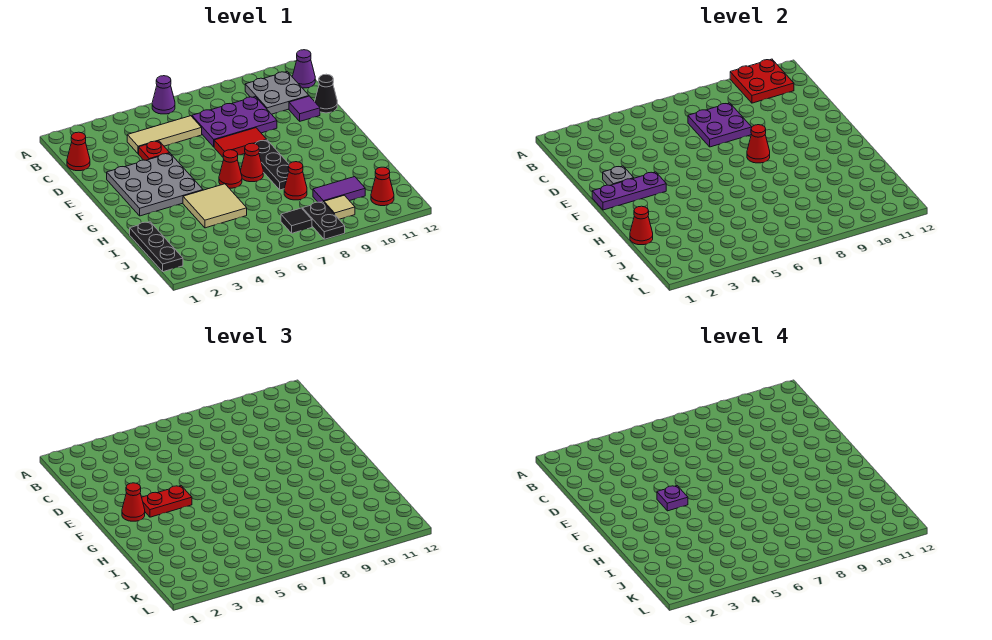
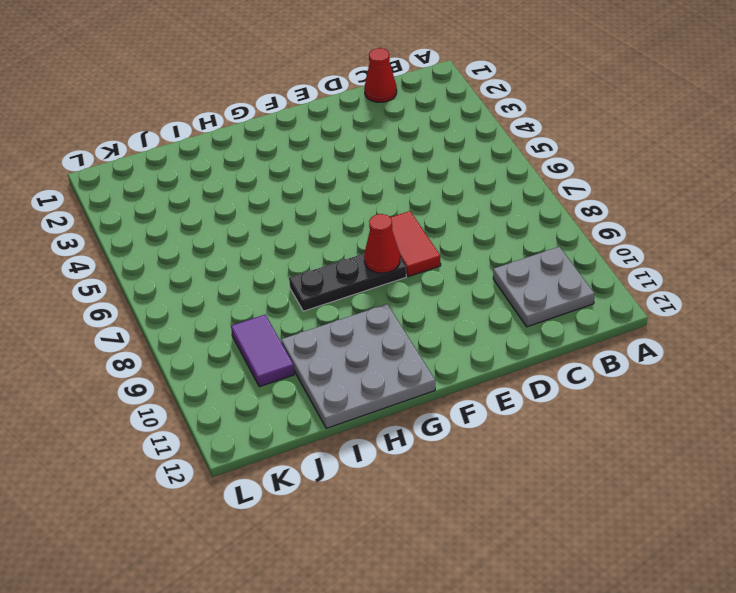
grey plate G10:I12 level 1 -> grey plate E2:G4 level 1
none -> purple cone A6 level 1
none -> purple cone B12 level 1
none -> tan tile C4:C6 level 1
none -> purple plate C7:D9 level 1

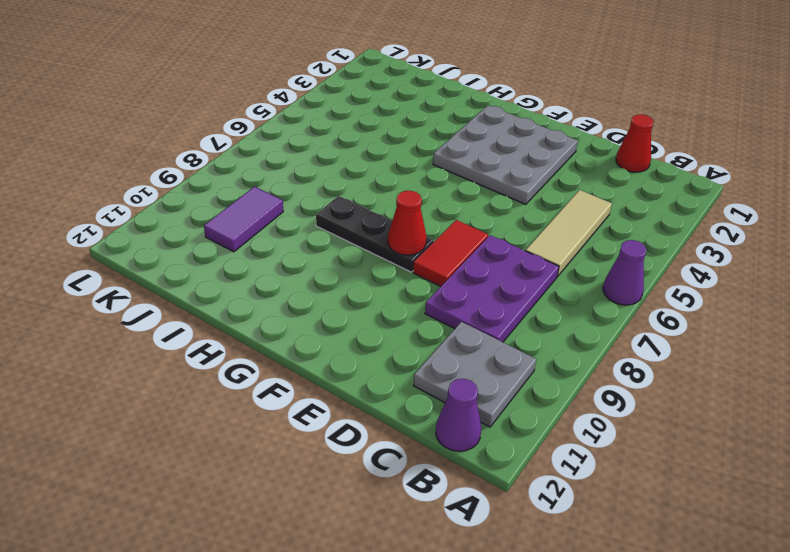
none -> red plate D4 level 1
none -> purple tile D11 level 1
none -> black cone D12 level 1
none -> red cone G6 level 1

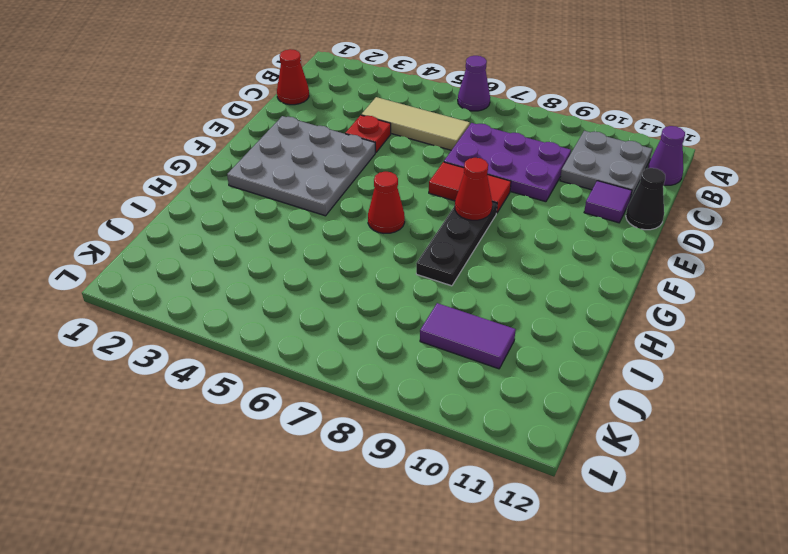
none -> red cone G7 level 1
none -> tan tile H4:I5 level 1
none -> black plate I1:K1 level 1
none -> red cone I8 level 1

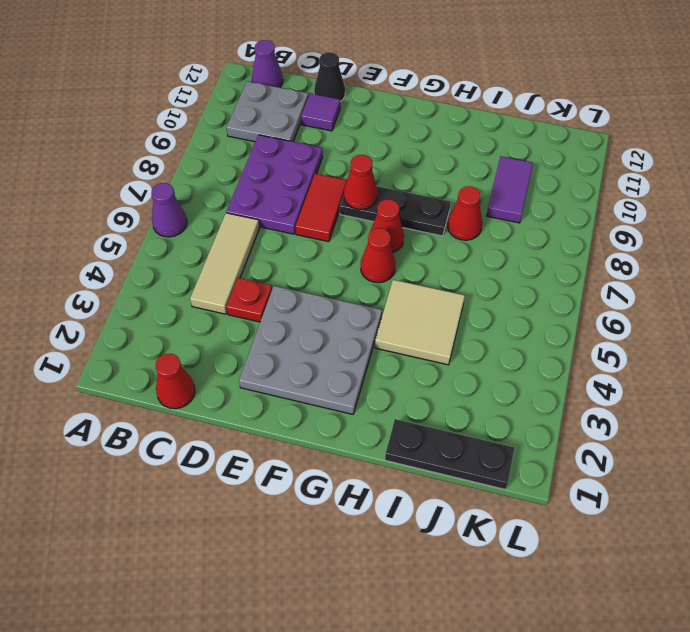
none -> black tile K7 level 1
none -> black plate K8:L8 level 1
none -> tan tile K9 level 1
none -> red cone K11 level 1

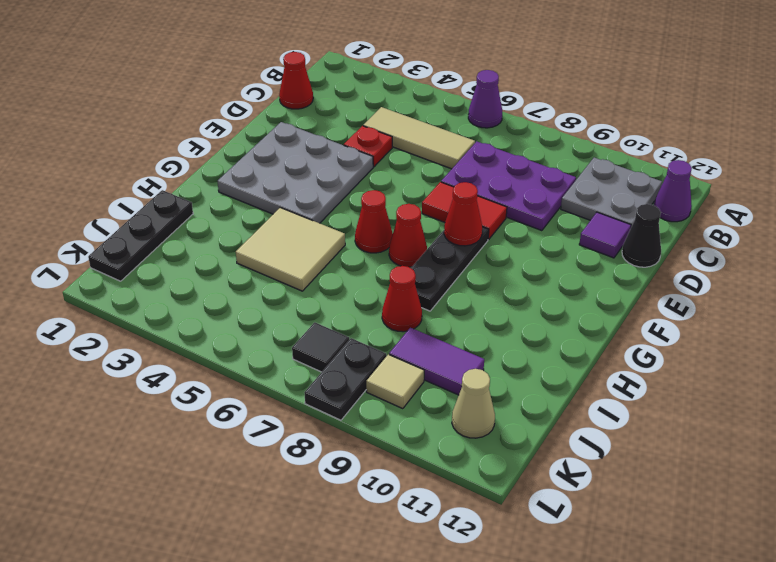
tan cone K11 level 1 -> red cone K11 level 1
none -> red plate A10:B11 level 2
none -> purple plate C7:D8 level 2
none -> grey plate E2 level 2
none -> purple plate F1:F3 level 2

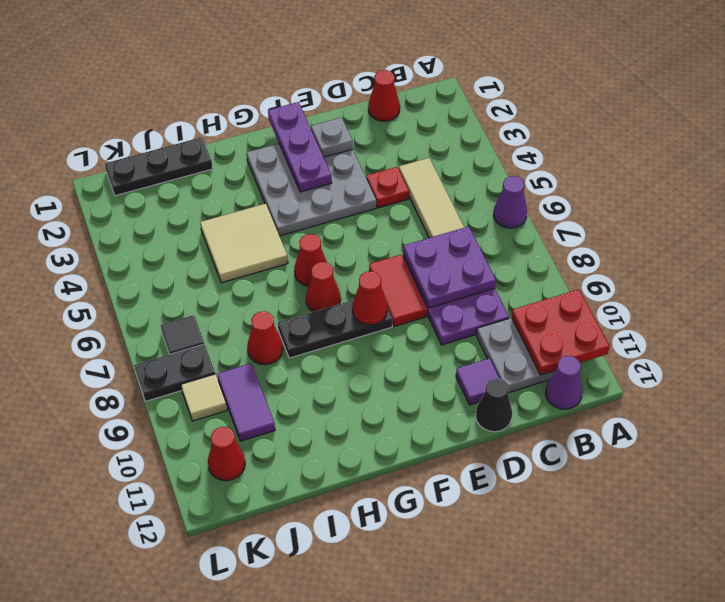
none -> red cone I1 level 2
none -> red cone F2 level 3
none -> red plate F3:F4 level 3
none -> purple plate F4 level 4

